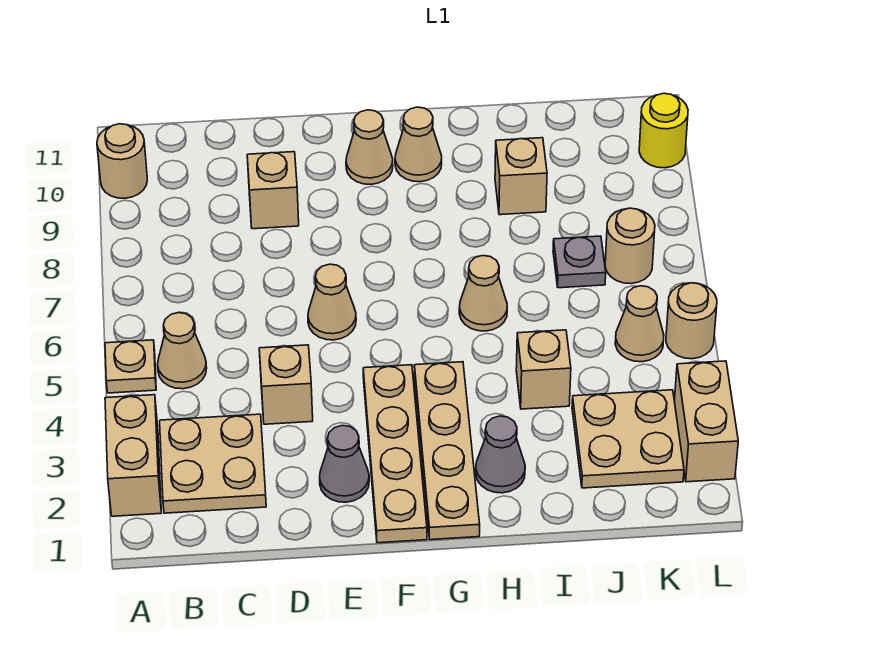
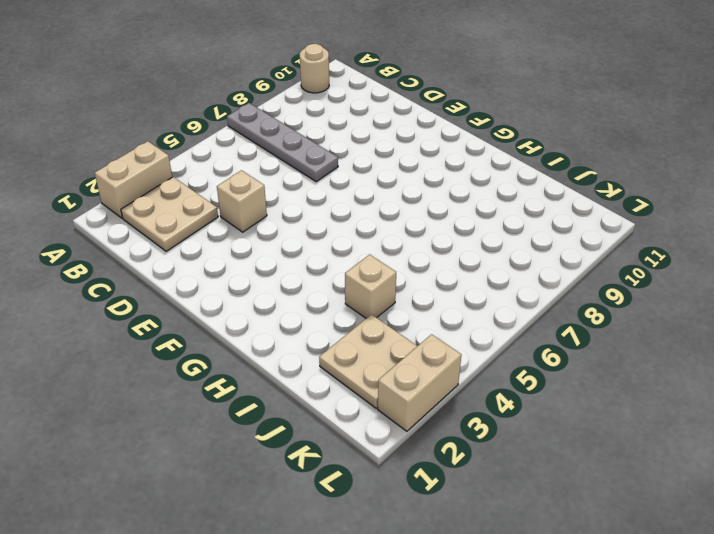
grey plate A7:D7 level 1 -> none
none -> tan plate A5 level 1
none -> tan cone B5 level 1
none -> tan brick D9 level 1

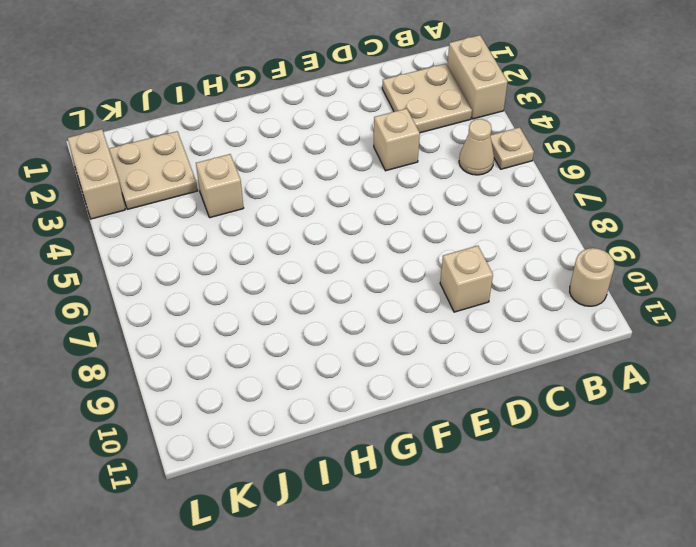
none -> grey cone E2 level 1
none -> tan cone E6 level 1
none -> tan plate F1:F4 level 1

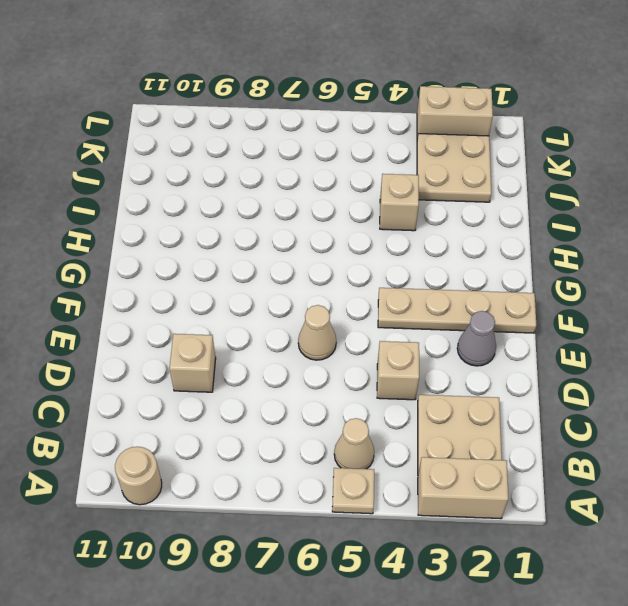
none -> tan cone F10 level 1
none -> tan plate G1:G4 level 1
none -> tan cone G10 level 1

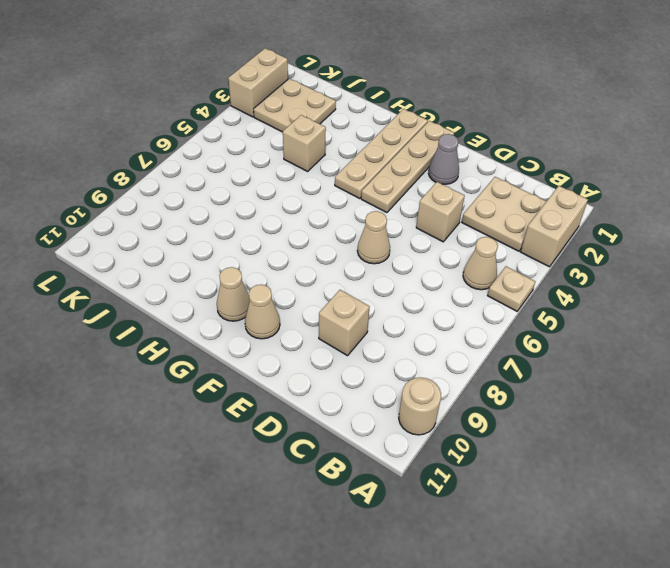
none -> grey cone H2 level 1
none -> tan cone H6 level 1
none -> tan brick I9 level 1

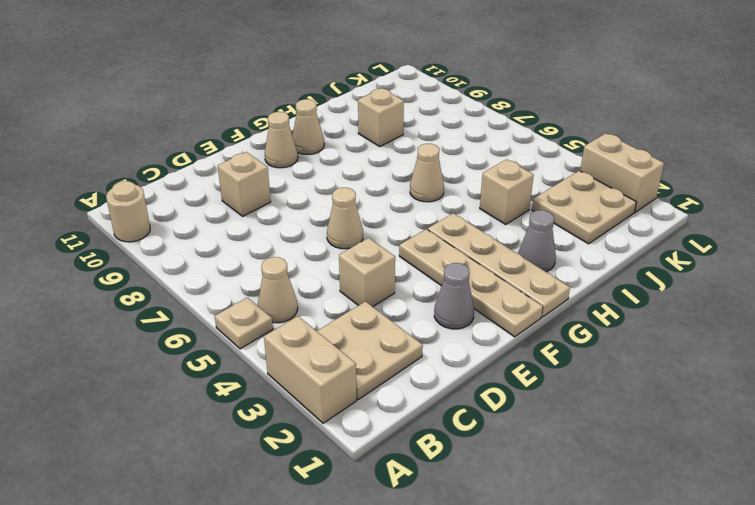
none -> grey plate J7 level 1
none -> tan cone K5 level 1
none -> tan round brick K7 level 1

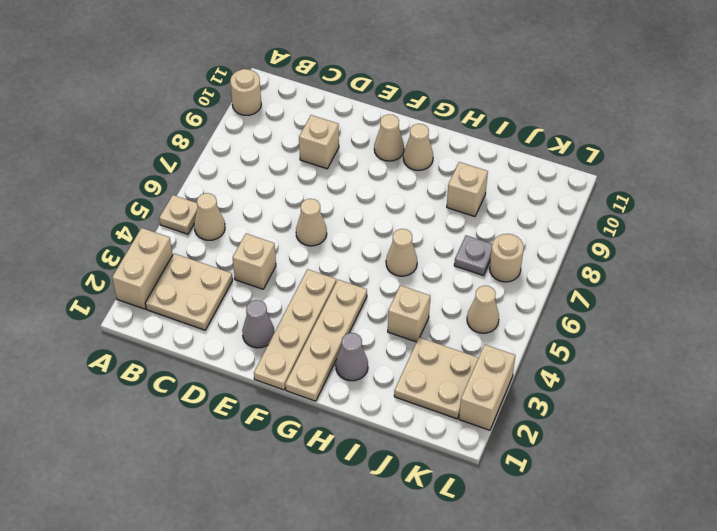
none -> tan round brick L5 level 1
none -> yellow round brick L10 level 1

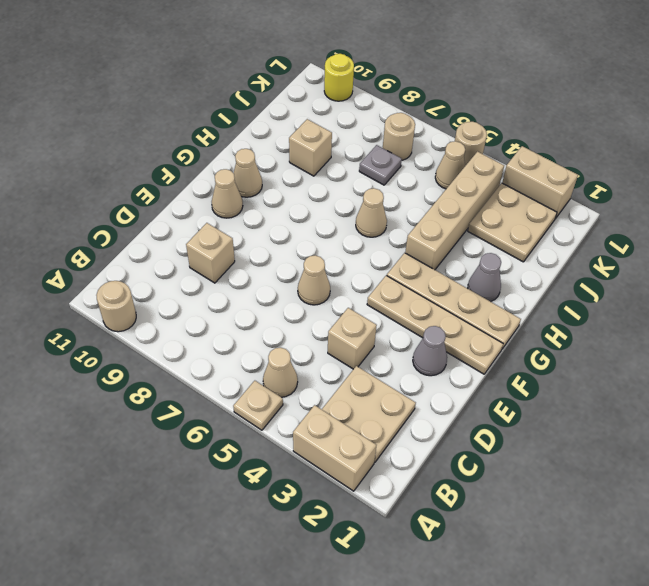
tan brick H4:K4 level 1 -> tan brick I4 level 1

